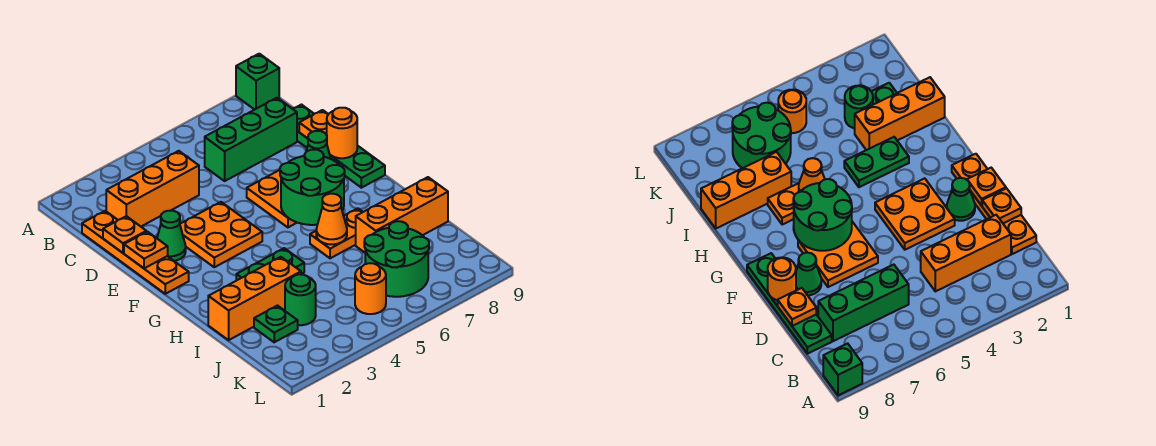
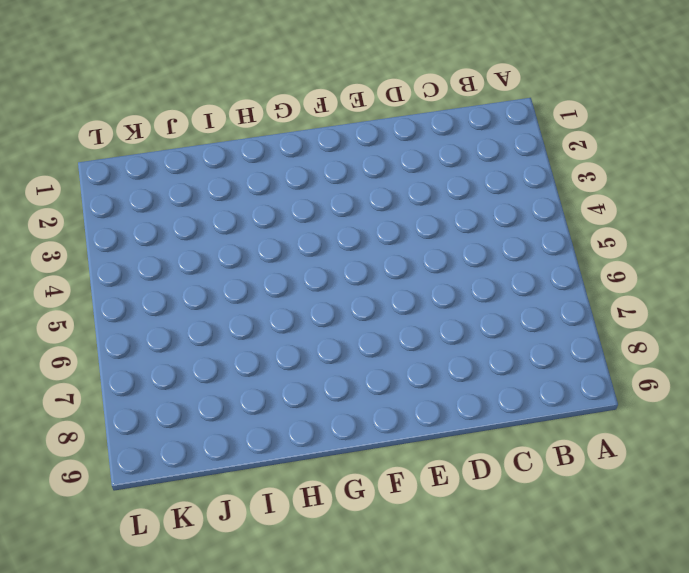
none -> green brick A9 level 1
none -> orange plate C1:F1 level 1
none -> orange brick C2:C4 level 1

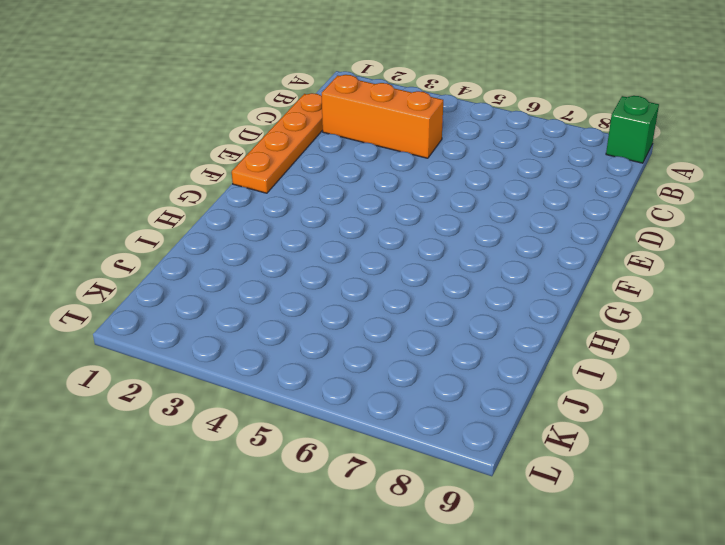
none -> green brick C6:C8 level 1
none -> green plate C9:F9 level 1
none -> green cone E2 level 1

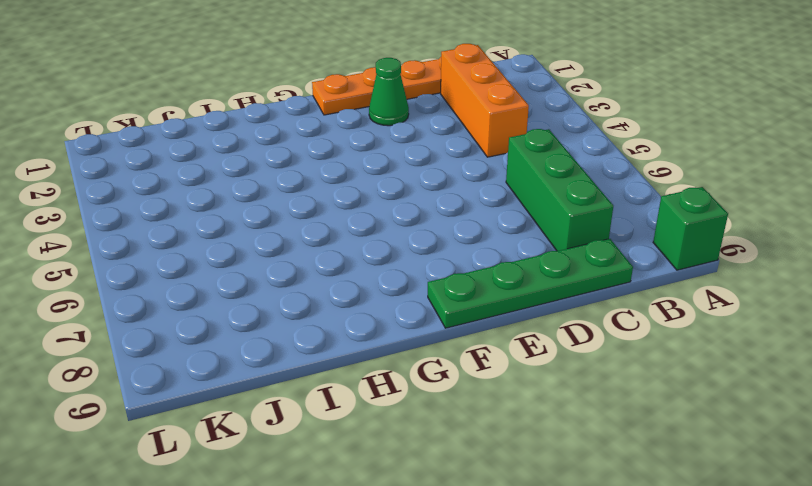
none -> orange plate E3:F4 level 1
none -> orange plate E6:F7 level 1
none -> green cone E8 level 1

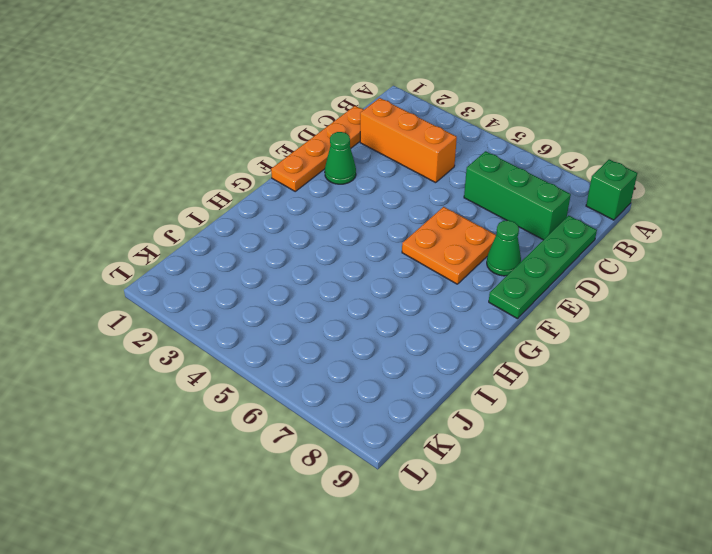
none -> orange plate E3:F4 level 1
none -> green plate H3:H4 level 1
none -> orange plate H6:H7 level 1

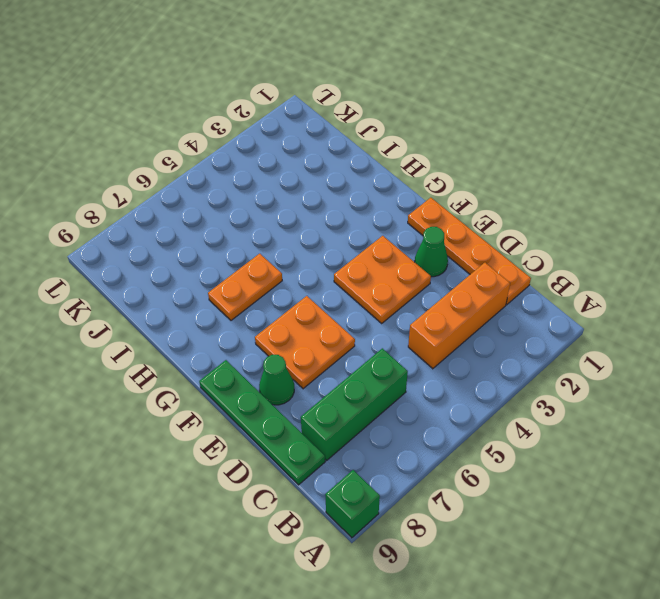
none -> green plate H3:H4 level 1
none -> orange brick I1:I3 level 1
none -> orange brick I7:I9 level 1

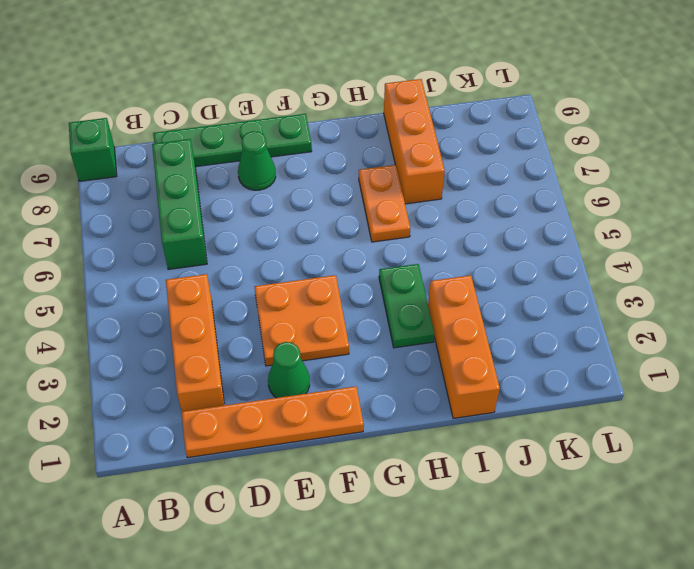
none -> orange plate E6:F7 level 1
none -> green plate J2 level 1
none -> green round brick J3 level 1

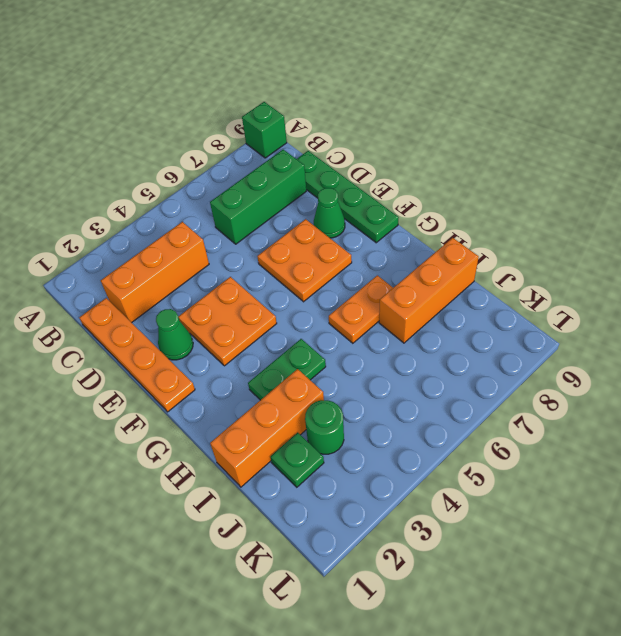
none -> green round brick J6:K7 level 1
none -> orange round brick K5 level 1
none -> orange plate D1 level 2

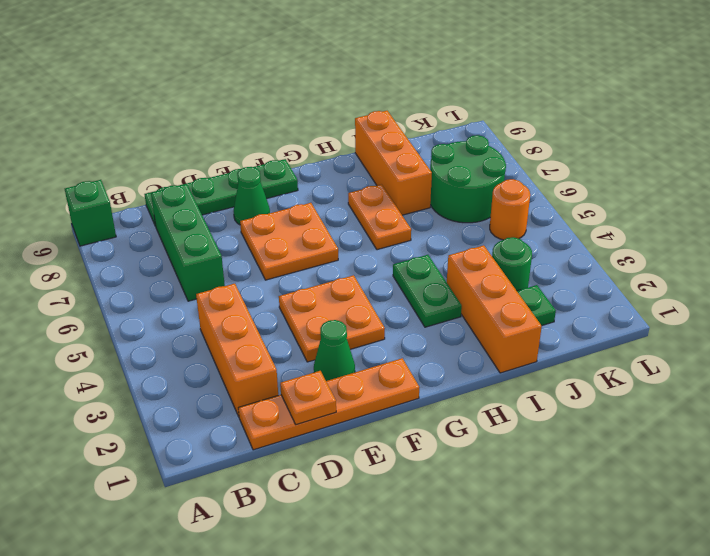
none -> orange plate D9 level 2
none -> orange plate E1 level 2
none -> orange round brick E9 level 2

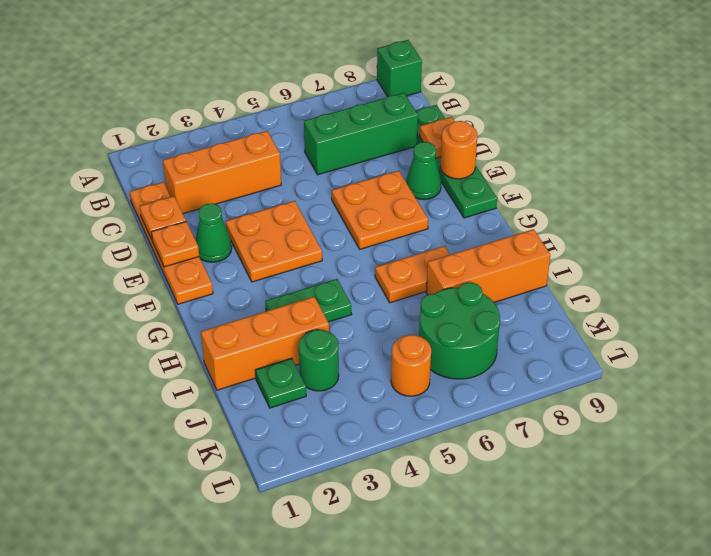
none -> green round brick F6:G7 level 2
none -> orange cone H6 level 2

